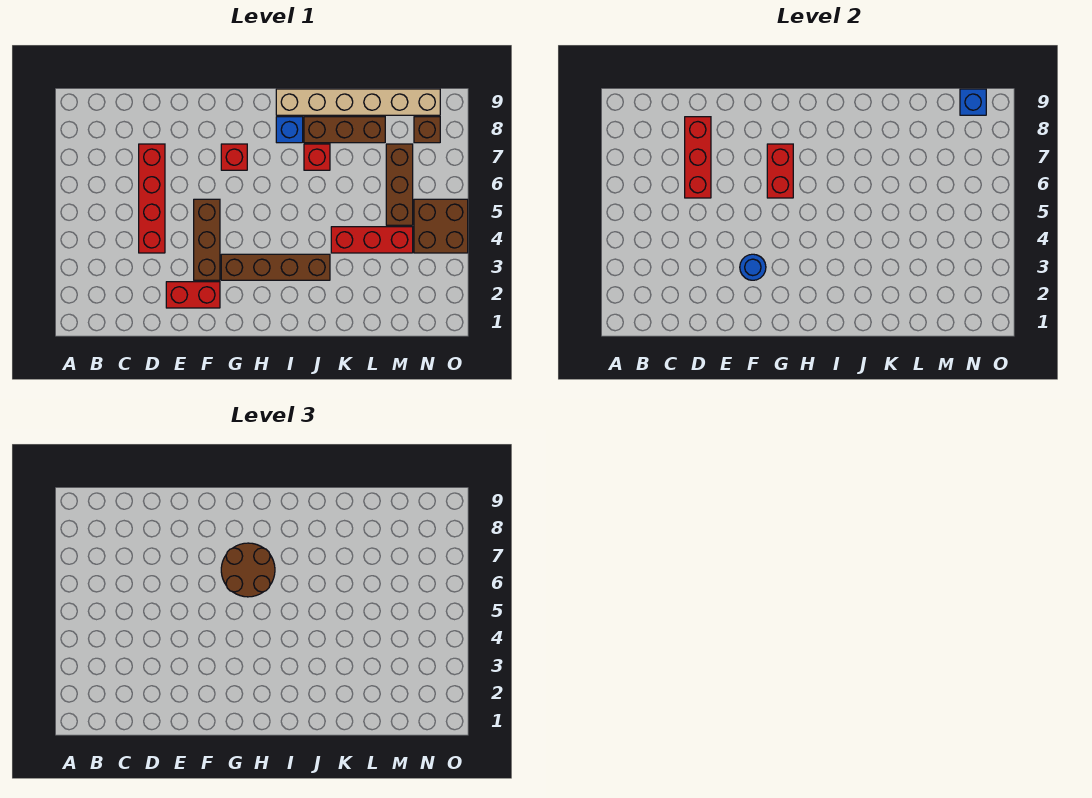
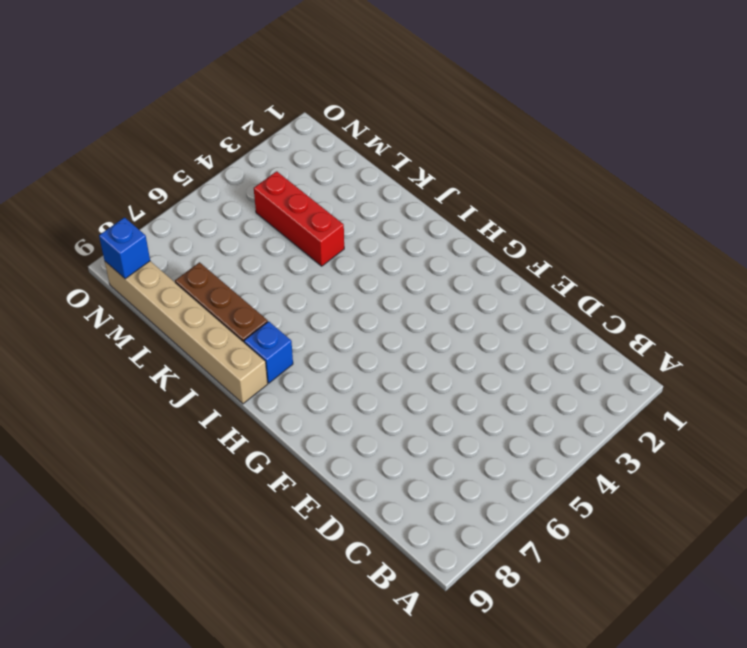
none -> red brick D4:D7 level 1
none -> red brick E2:F2 level 1
none -> brown brick F3:F5 level 1

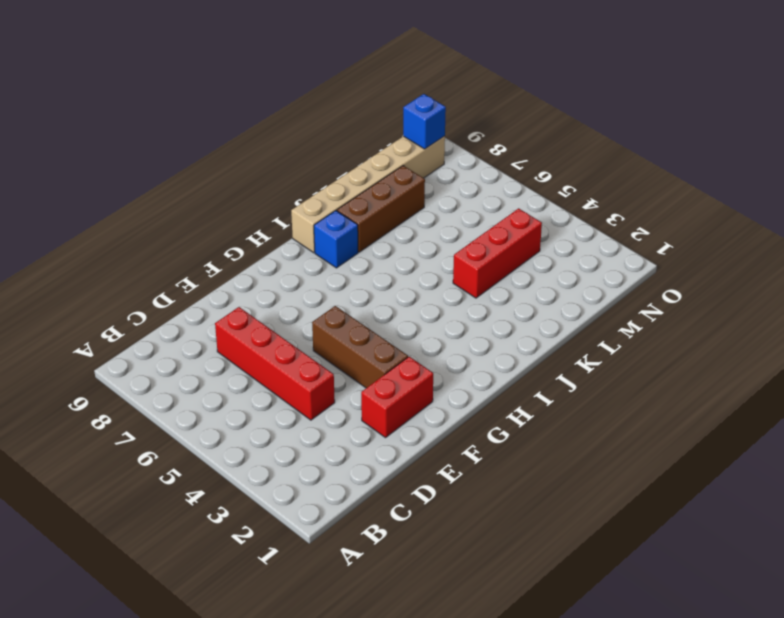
none -> brown brick G3:J3 level 1
none -> red brick G7 level 1
none -> red brick J7 level 1

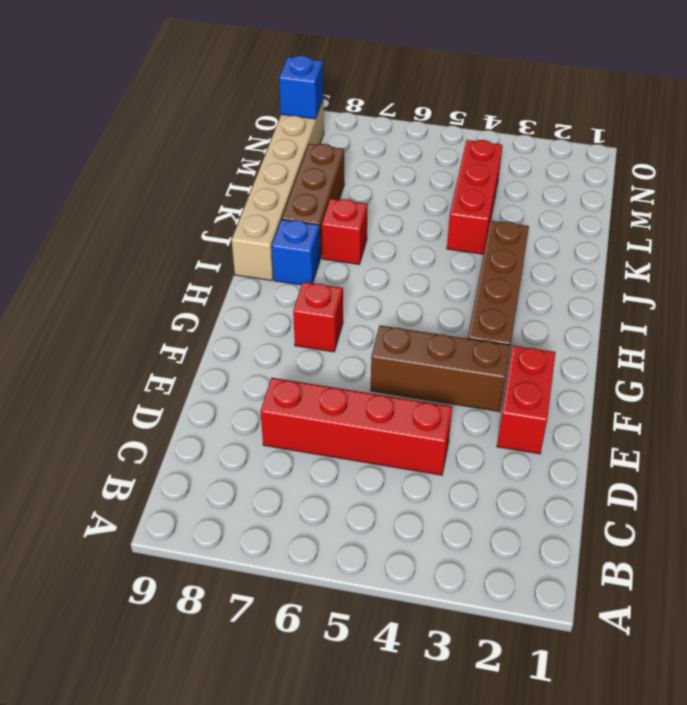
none -> brown brick M5:M7 level 1
none -> brown brick N4:O5 level 1
none -> brown brick N8 level 1

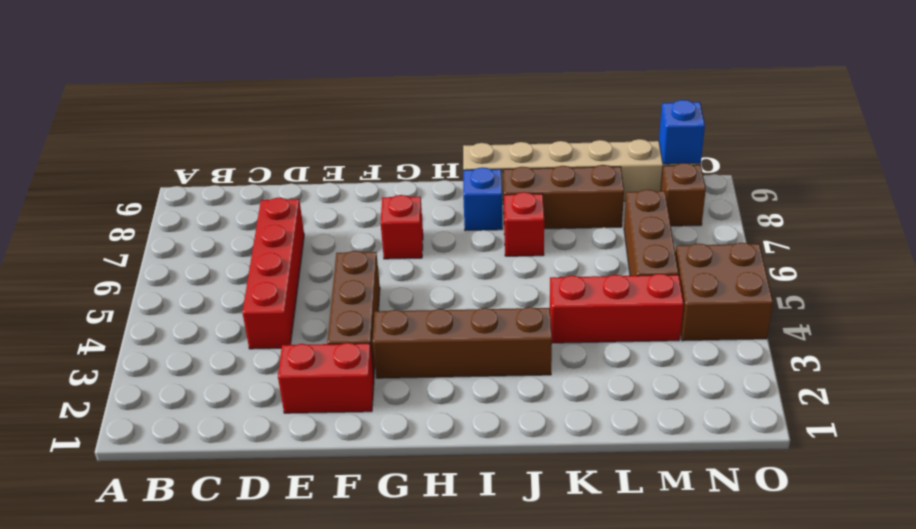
none -> red brick D6:D8 level 2
none -> blue round brick F3 level 2
none -> red brick G6:G7 level 2

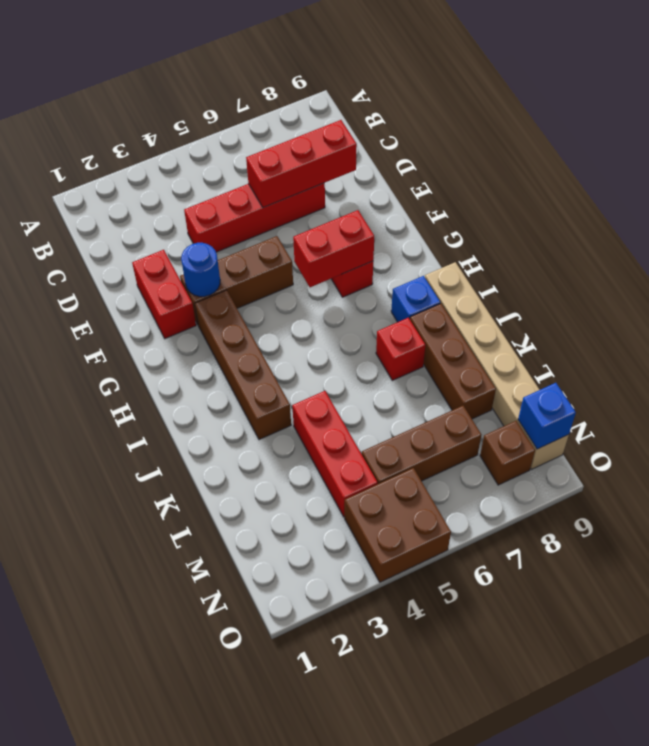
none -> brown round brick G6:H7 level 3

